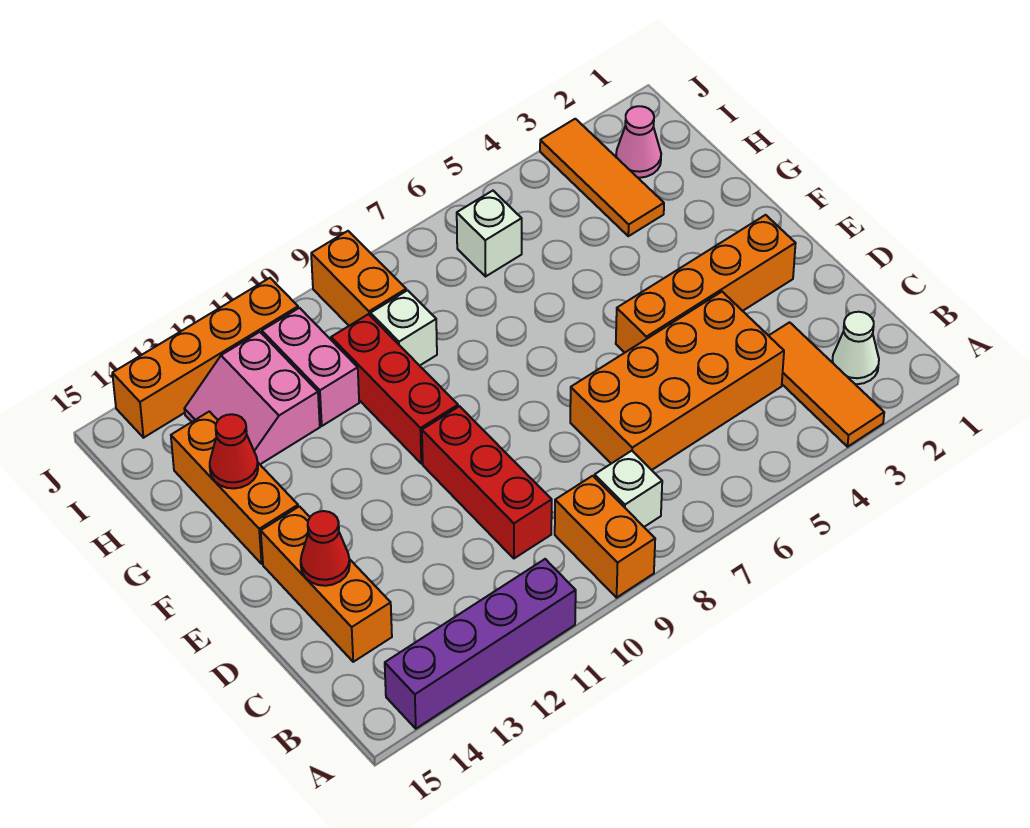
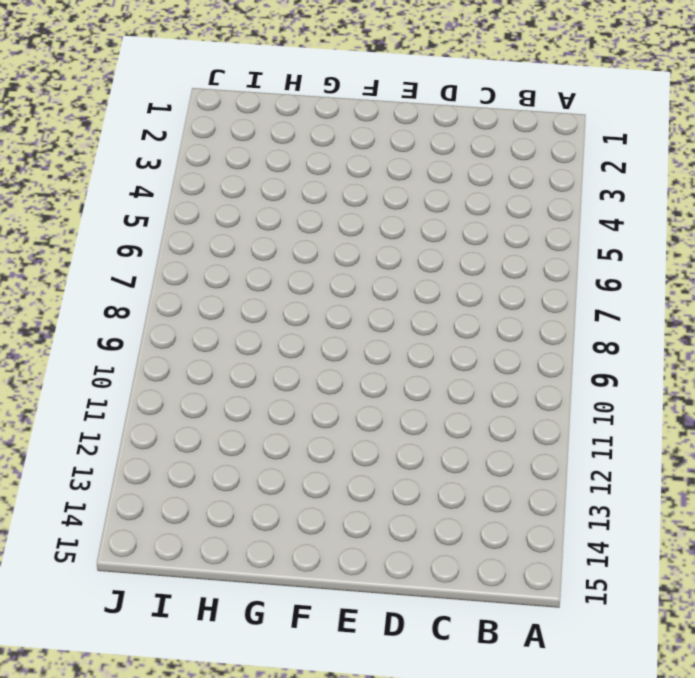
none -> orange tile A3:C3 level 1
none -> orange brick A9:B9 level 1
none -> purple brick A11:A14 level 1

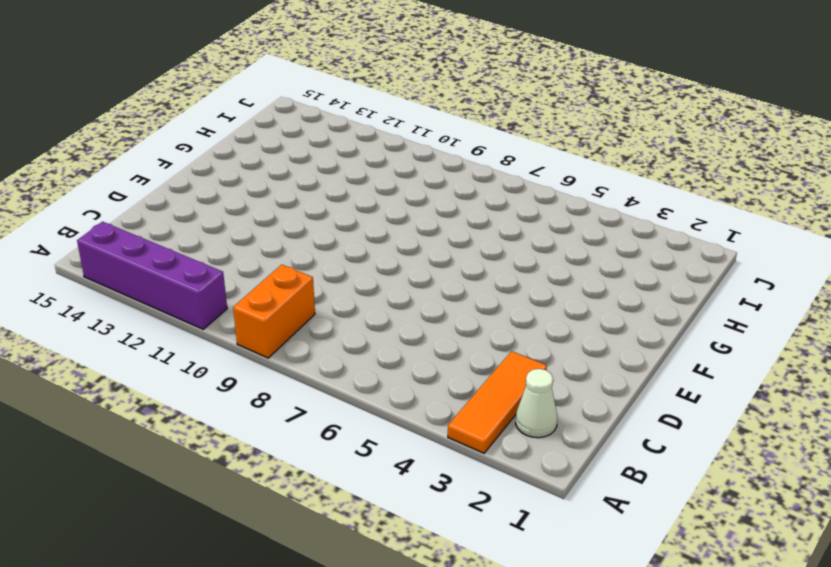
none -> white brick B8 level 1
none -> orange brick C4:D7 level 1
none -> red brick C10:E10 level 1

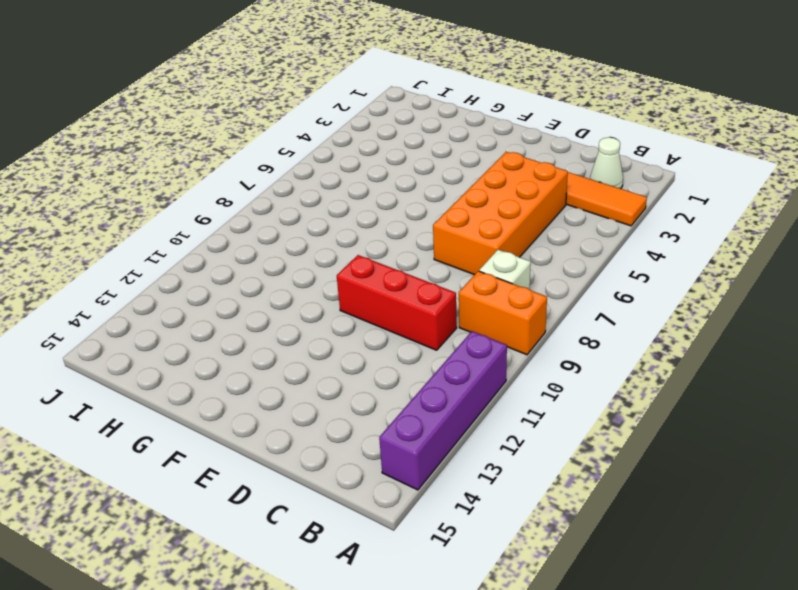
none -> orange brick C14:E14 level 1
none -> orange brick E2:E5 level 1
none -> red brick F10:H10 level 1

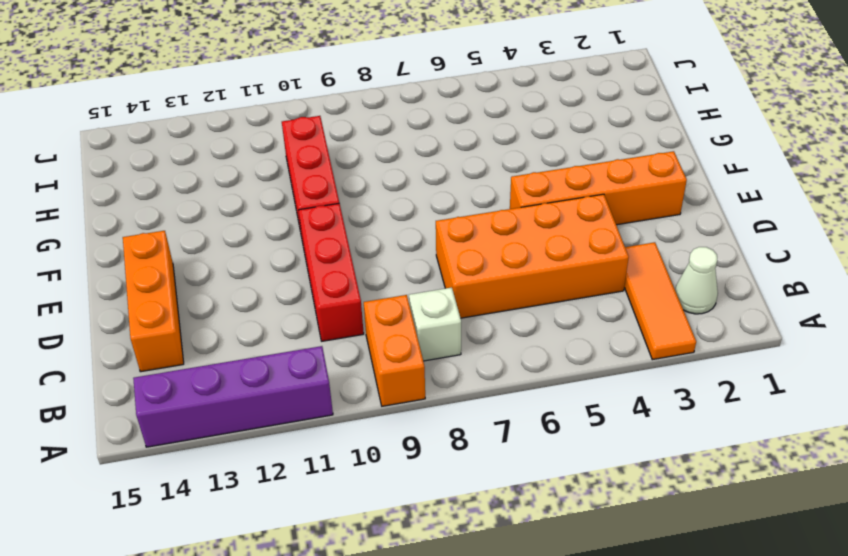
none -> orange brick F14:H14 level 1
none -> orange tile H3:J3 level 1
none -> white brick H9 level 1

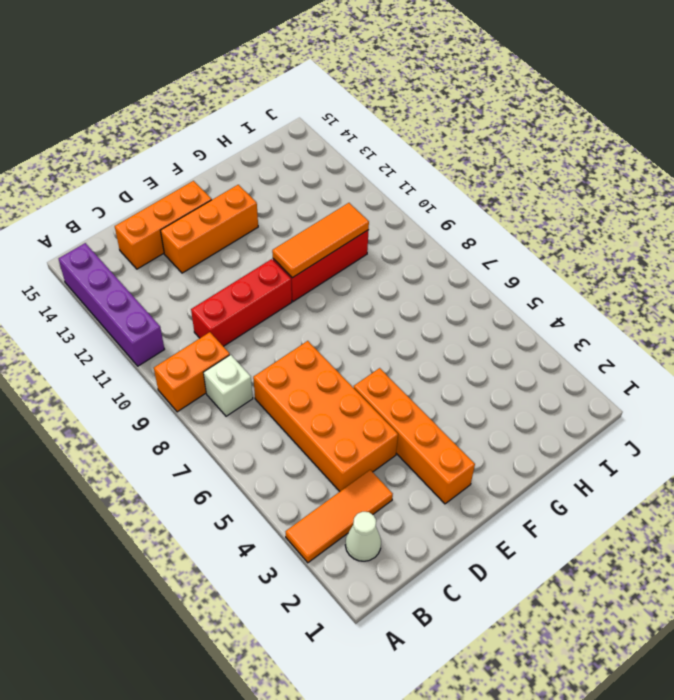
orange brick D13:F13 level 1 -> orange brick F14:H14 level 1
orange tile F10:H10 level 2 -> orange tile H3:J3 level 1
none -> white brick H9 level 1
none -> pink brick H11:I11 level 1
none -> pink slope H12:I13 level 1 top 12

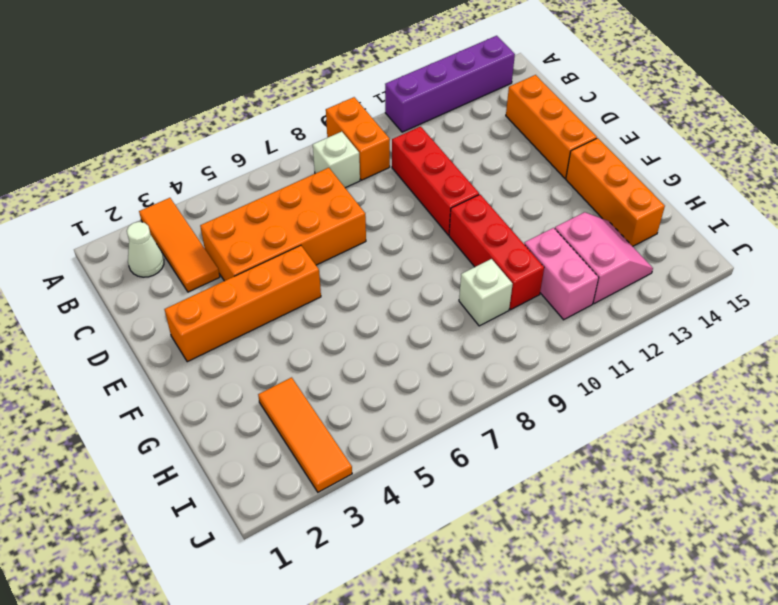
none -> pink cone I2 level 1
none -> white brick I6 level 1
none -> orange brick I9:J9 level 1

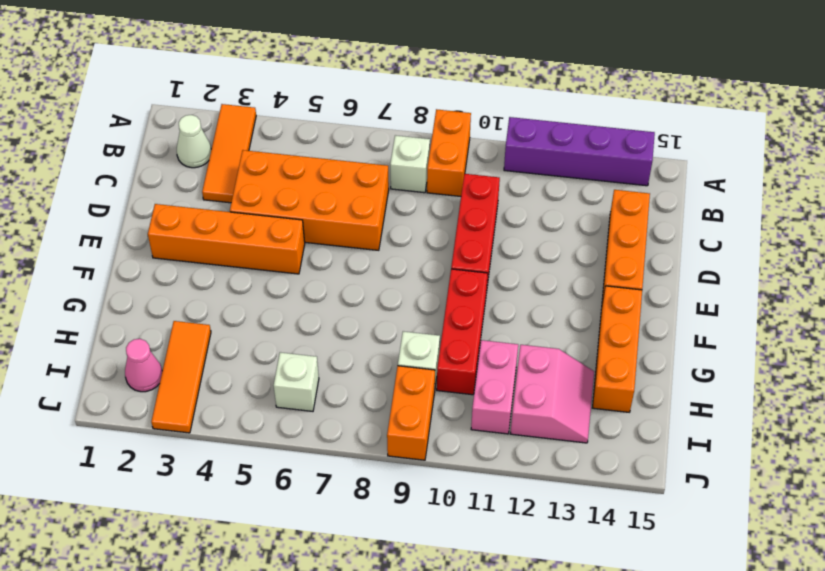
none -> orange brick J11:J14 level 1
none -> red cone D14 level 2
none -> red cone G14 level 2

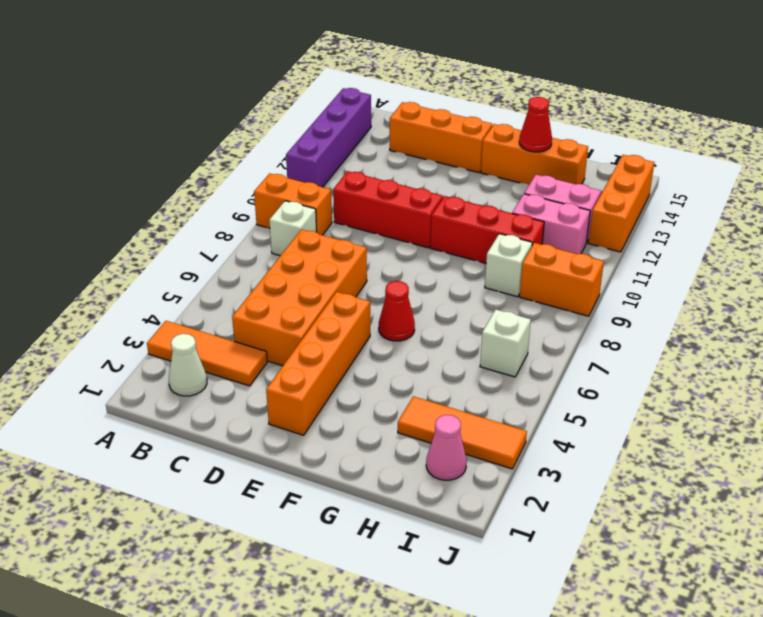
red cone F6 level 1 -> red cone D14 level 2
orange brick J12:J14 level 1 -> orange brick J11:J14 level 1

